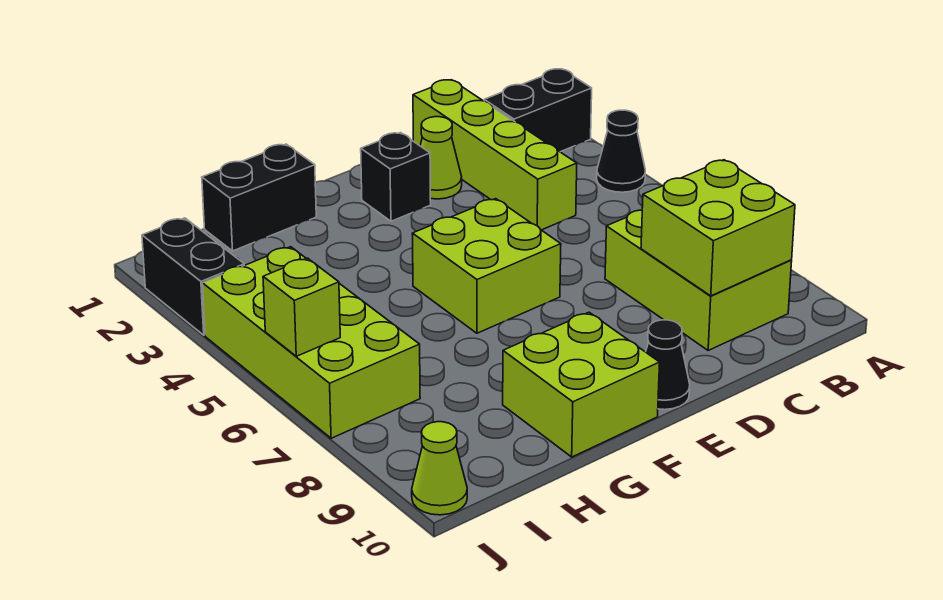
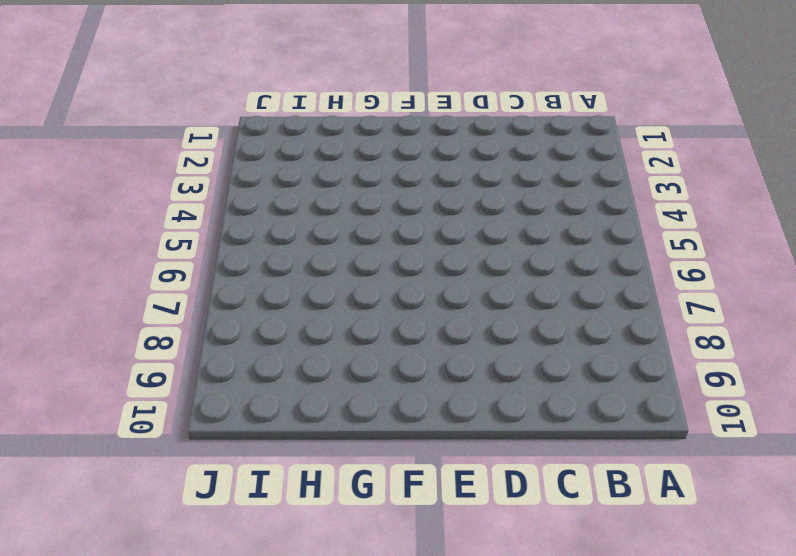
none -> black brick A2:B2 level 1
none -> black cone A4 level 1
none -> lime brick B7:C9 level 1

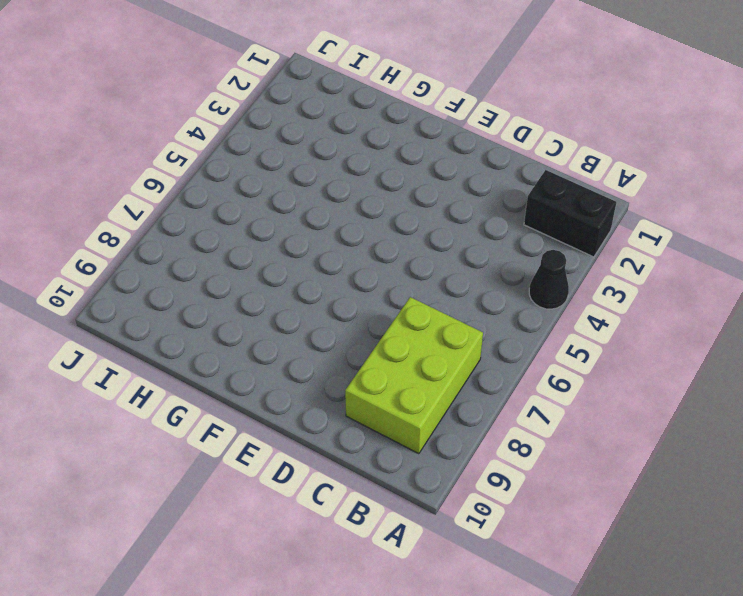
none -> lime brick C1:C4 level 1
none -> lime cone D2 level 1
none -> black brick E2 level 1

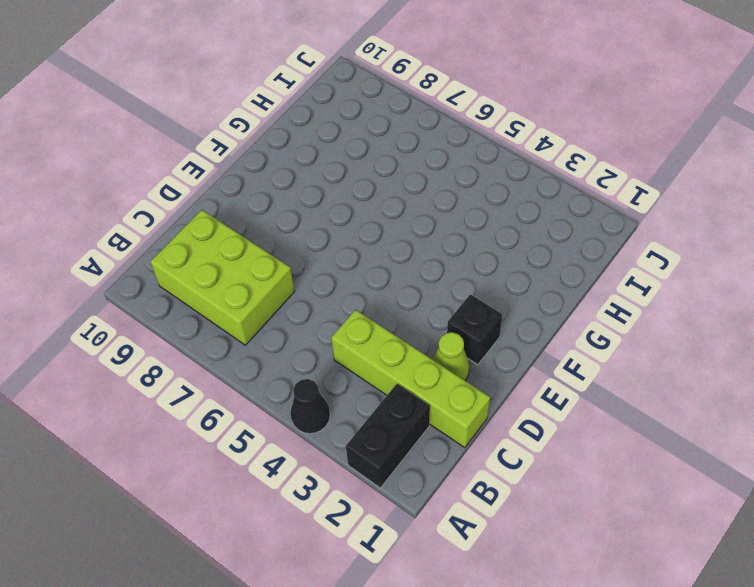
none -> lime brick E5:F6 level 1
none -> black cone E10 level 1
none -> lime brick F9:G10 level 1

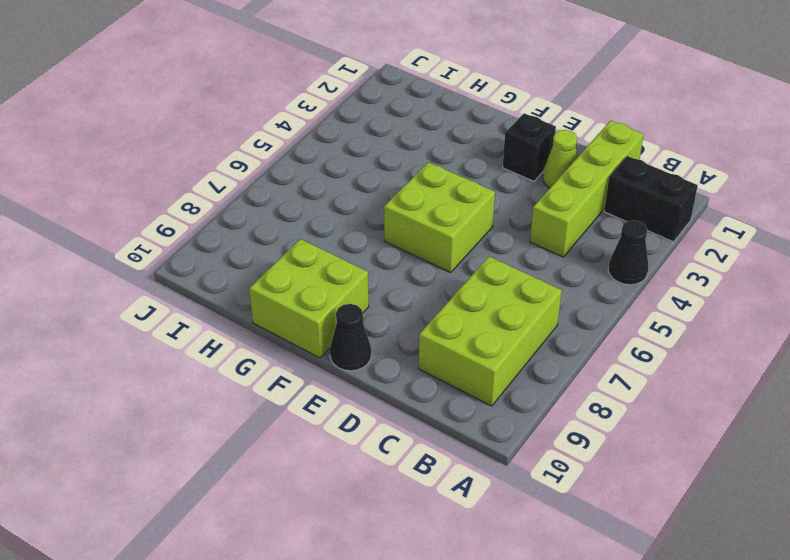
none -> black brick G1:H1 level 1
none -> lime brick I4:J7 level 1
none -> black brick J2:J3 level 1

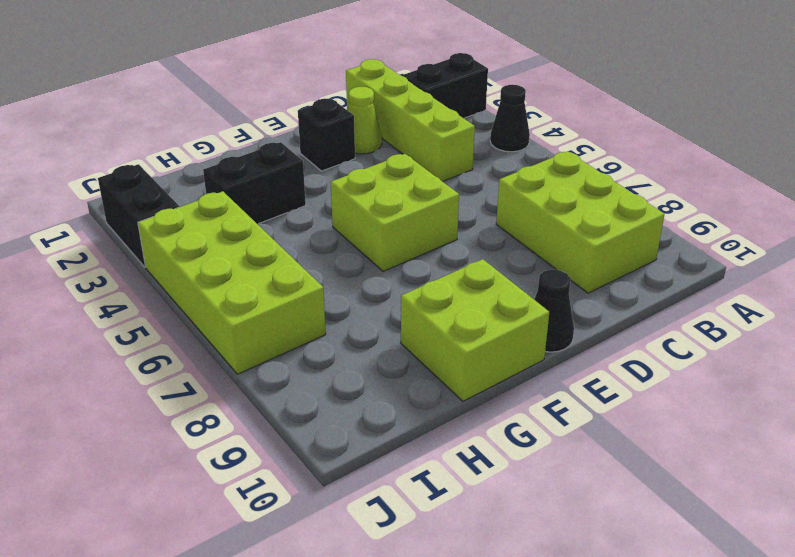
black brick G3:H3 level 1 -> black brick G1:H1 level 1
none -> lime cone J10 level 1
none -> lime brick B8:C9 level 2
none -> lime brick J6 level 2

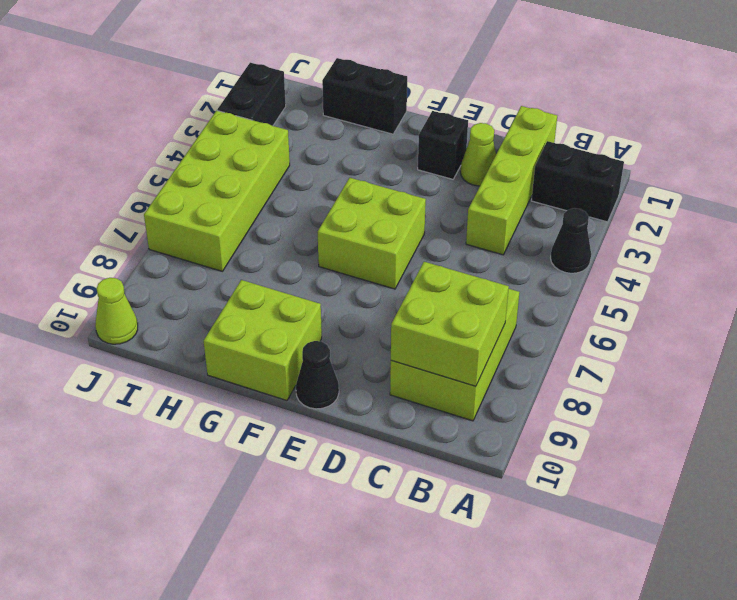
none -> lime brick J6 level 2

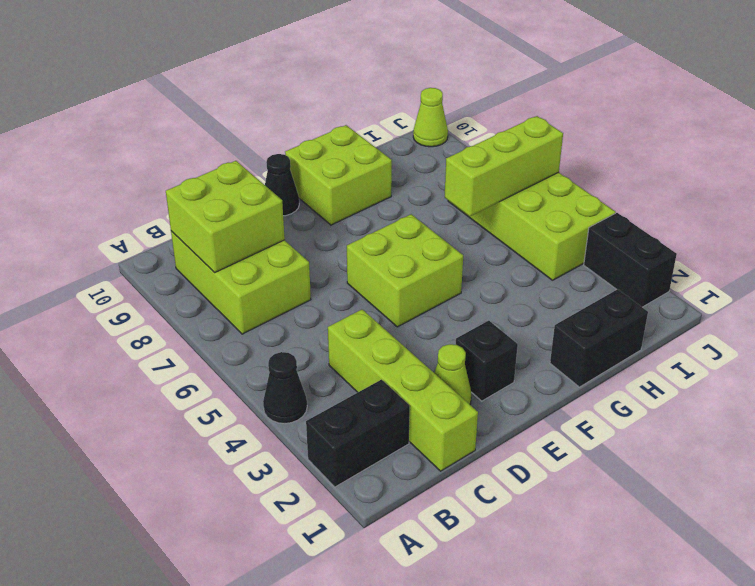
lime brick H6:J6 level 2 -> lime brick J6 level 2

